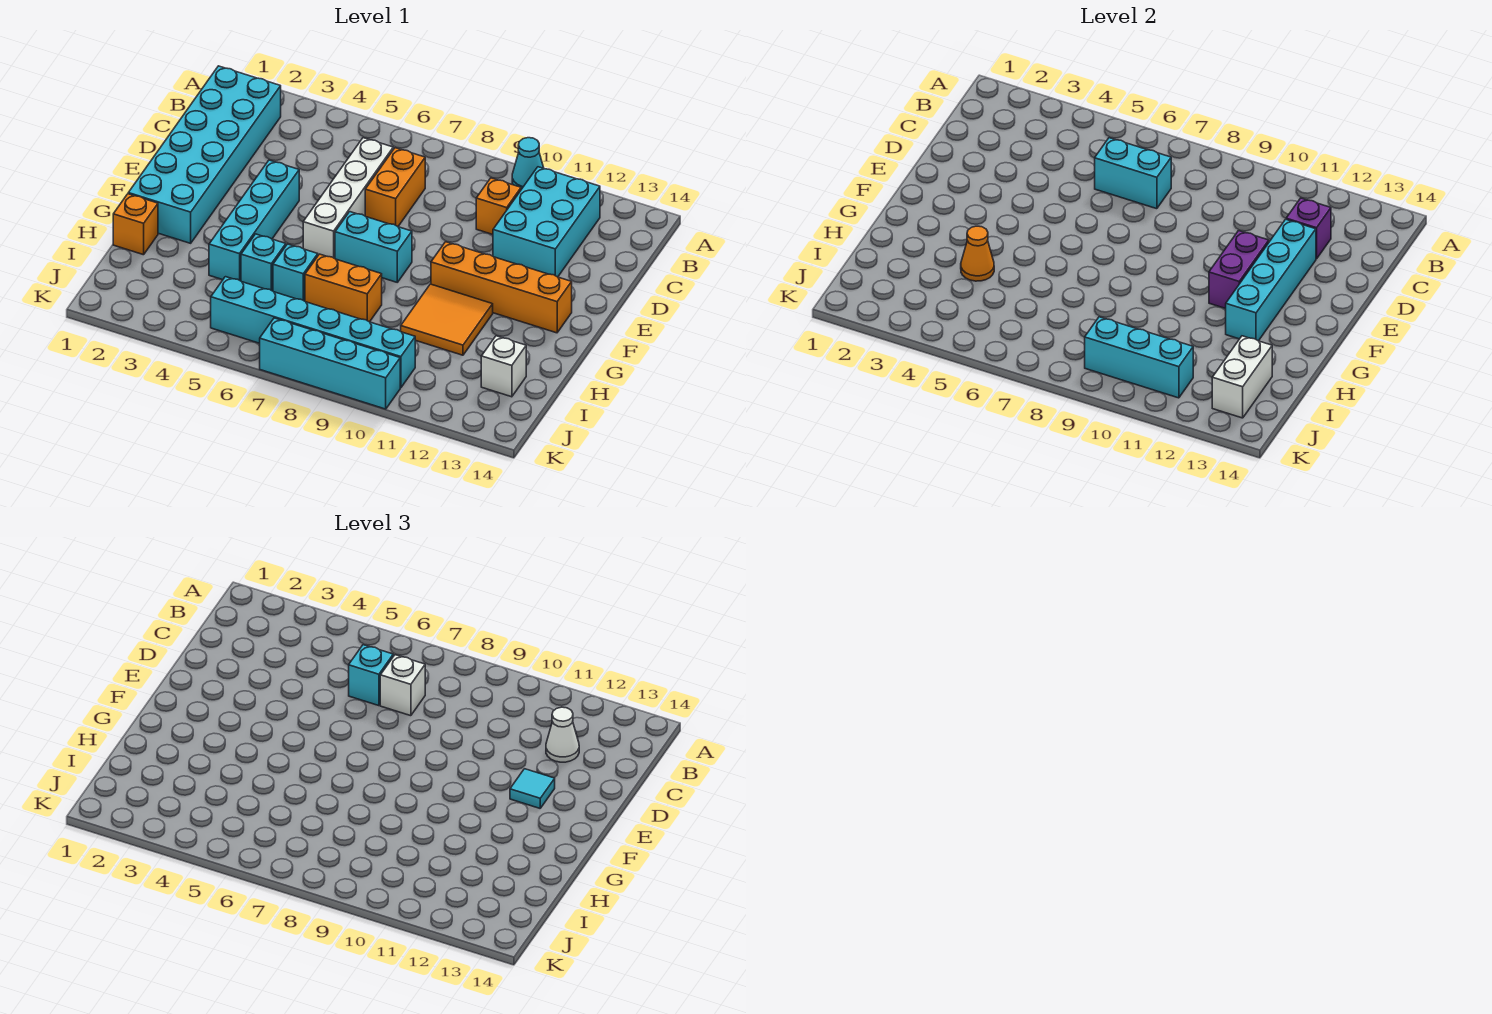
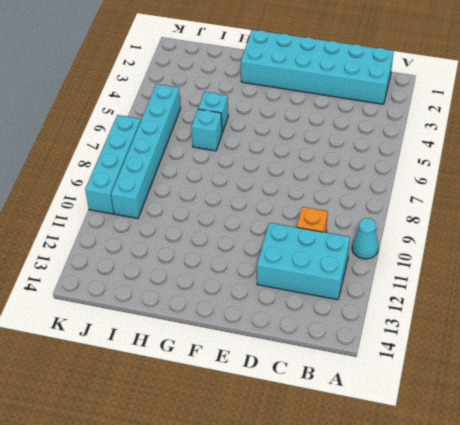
none -> white brick C6:F6 level 1
none -> orange brick C7:D7 level 1
none -> cyan brick E4:H4 level 1

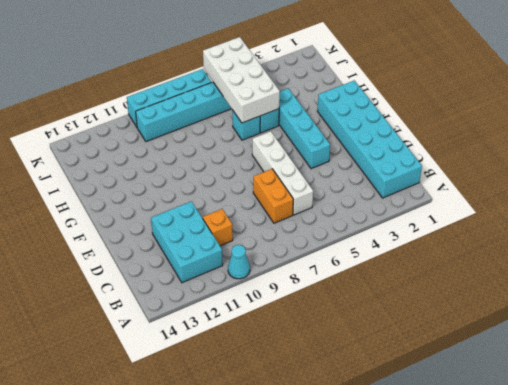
white brick H5:K6 level 2 -> none
none -> cyan brick F7:F8 level 1
none -> orange brick F10:F13 level 1
none -> orange tile G10:H11 level 1

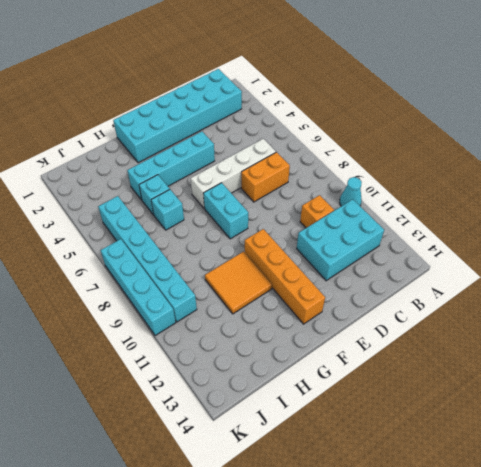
none -> orange brick H1 level 1
none -> orange brick H7:H8 level 1
none -> white brick I13 level 1

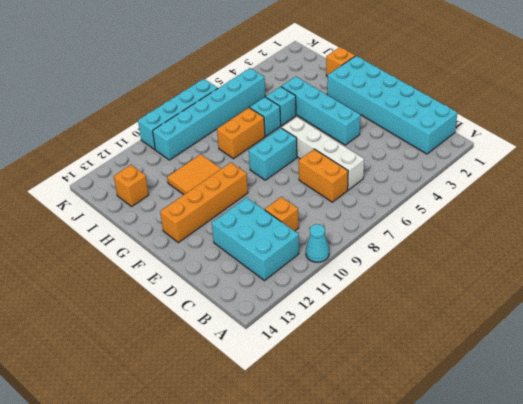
orange brick I13 level 1 -> white brick I13 level 1
none -> cyan brick C6:C7 level 2
none -> purple brick C12 level 2
none -> cyan brick D12:G12 level 2

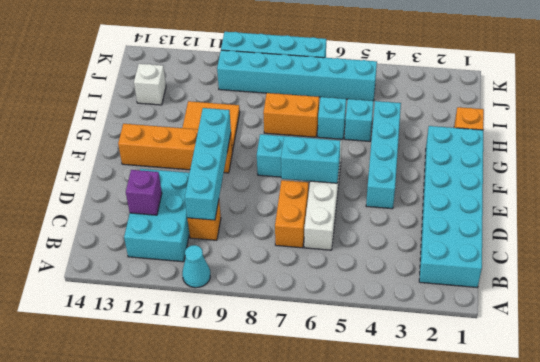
cyan brick C10:F10 level 2 -> cyan brick D12:G12 level 2
cyan brick E6:E7 level 2 -> cyan brick C6:C7 level 2
none -> purple brick E11:F11 level 2
none -> orange cone H4 level 2
none -> white brick I13:J13 level 2

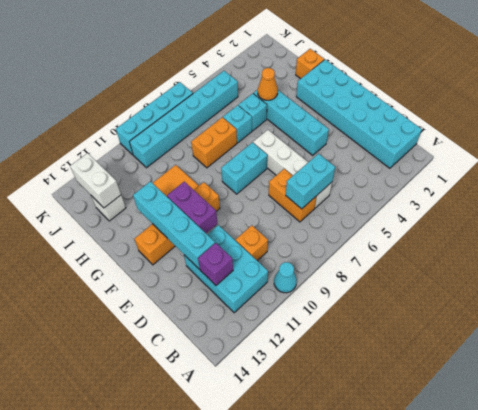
none -> cyan brick J9:J11 level 2
none -> cyan brick C6 level 3
none -> white brick C7 level 3

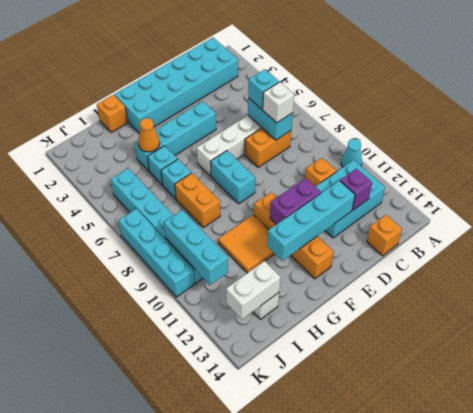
orange brick C14 level 1 -> none
none -> white cone C12 level 3
none -> cyan tile E12 level 3

